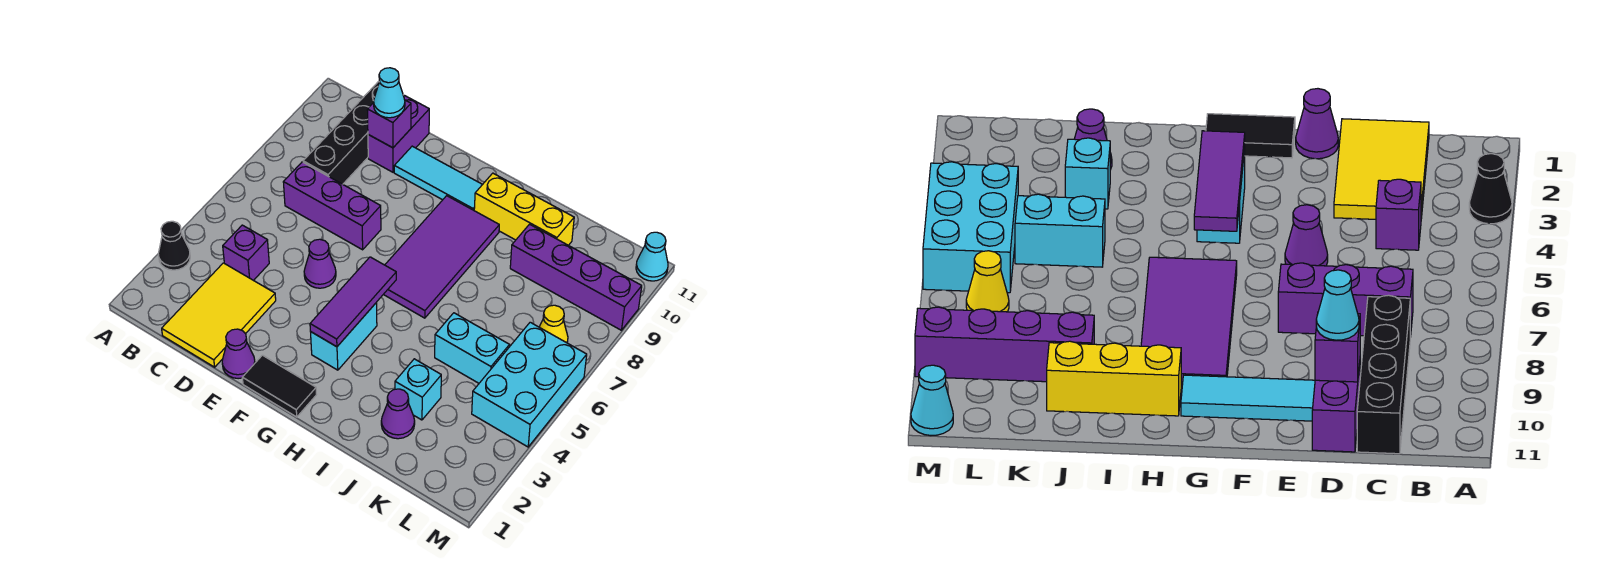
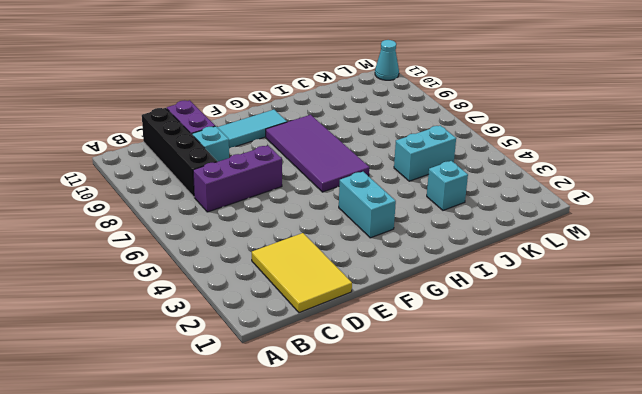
cyan brick D9 level 1 -> none
none -> black cone A3 level 1
none -> purple brick C4 level 1
none -> purple cone E1 level 1

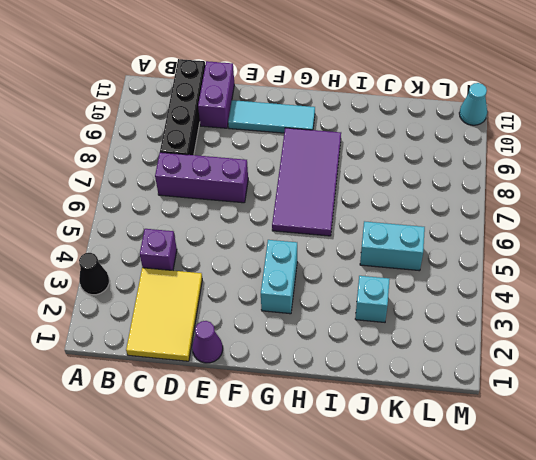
none -> purple cone E5 level 1
none -> black tile F1:G1 level 1
none -> yellow brick H10:J10 level 1

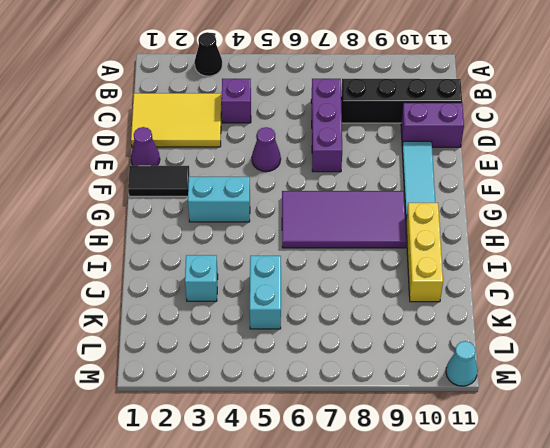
black tile F1:F2 level 1 -> black tile F1:G1 level 1
none -> purple cone J2 level 1
none -> purple brick J9:M9 level 1
none -> cyan brick L4:M6 level 1

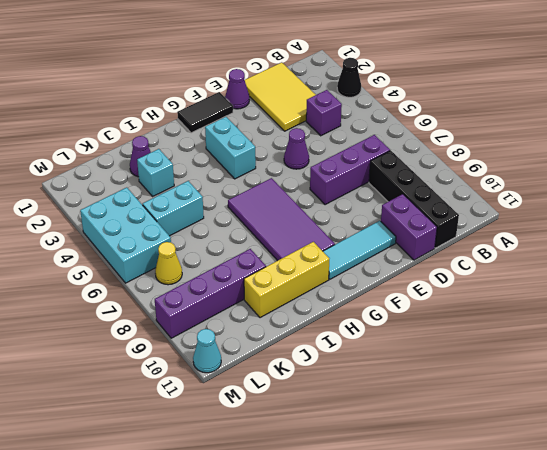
none -> purple brick D10 level 2
none -> purple tile G3:G5 level 2
none -> cyan cone D10 level 3

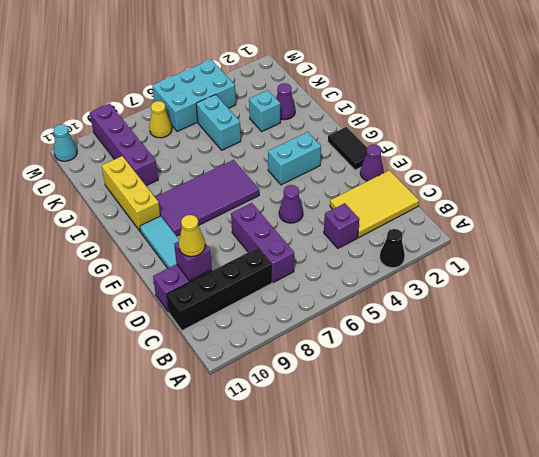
yellow cone D10 level 3 -> cyan cone D10 level 3
none -> purple tile G3:G5 level 2

